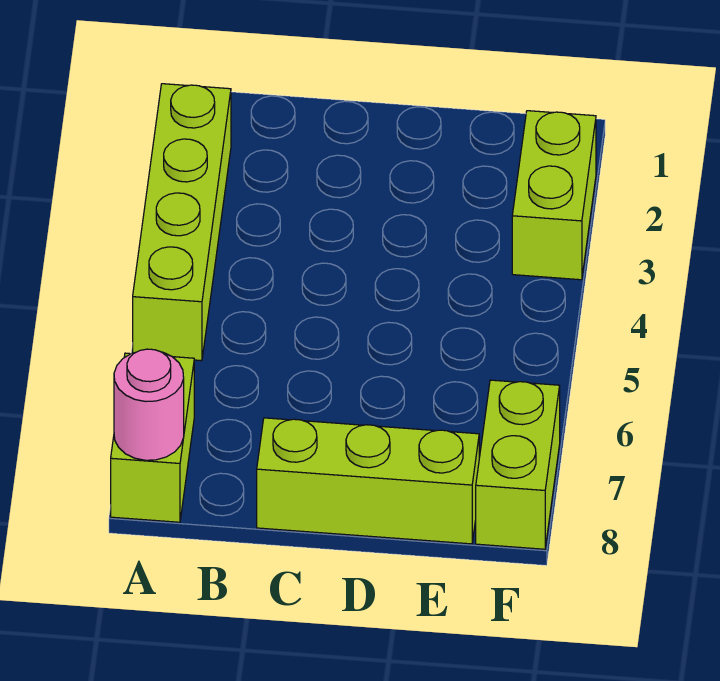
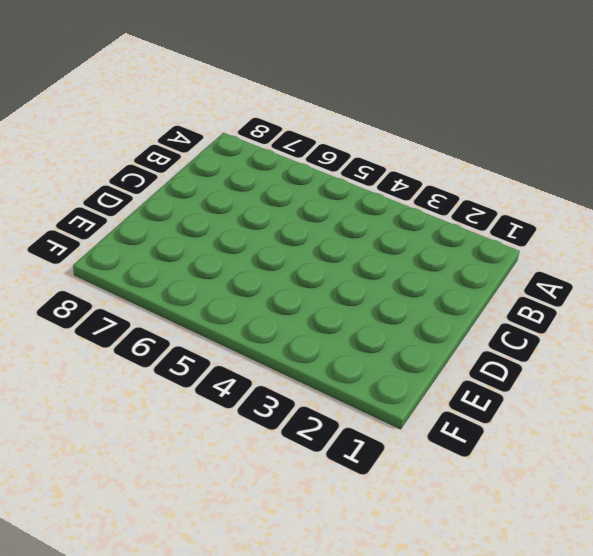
none -> lime brick A2:A5 level 1
none -> lime brick A7:A8 level 1

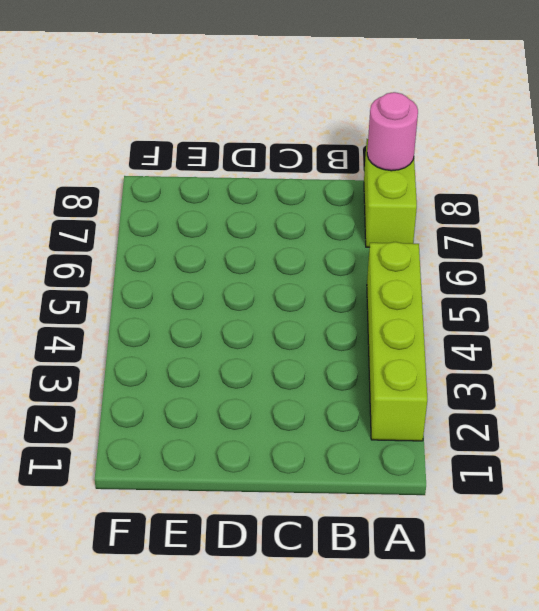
none -> lime brick C8:E8 level 1
none -> lime brick F2:F3 level 1

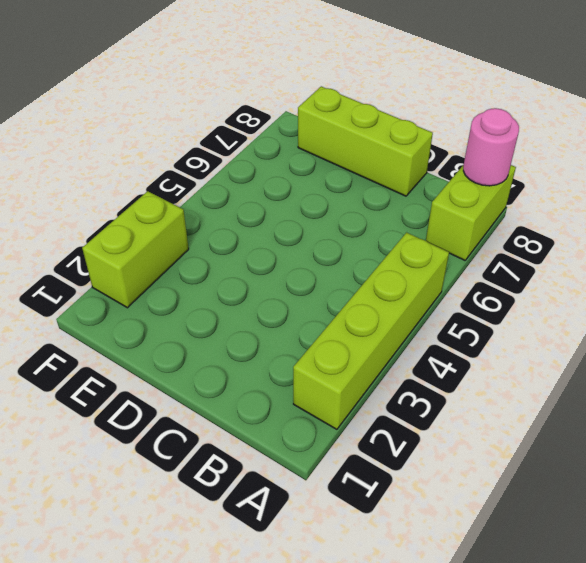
none -> lime brick F7:F8 level 1

